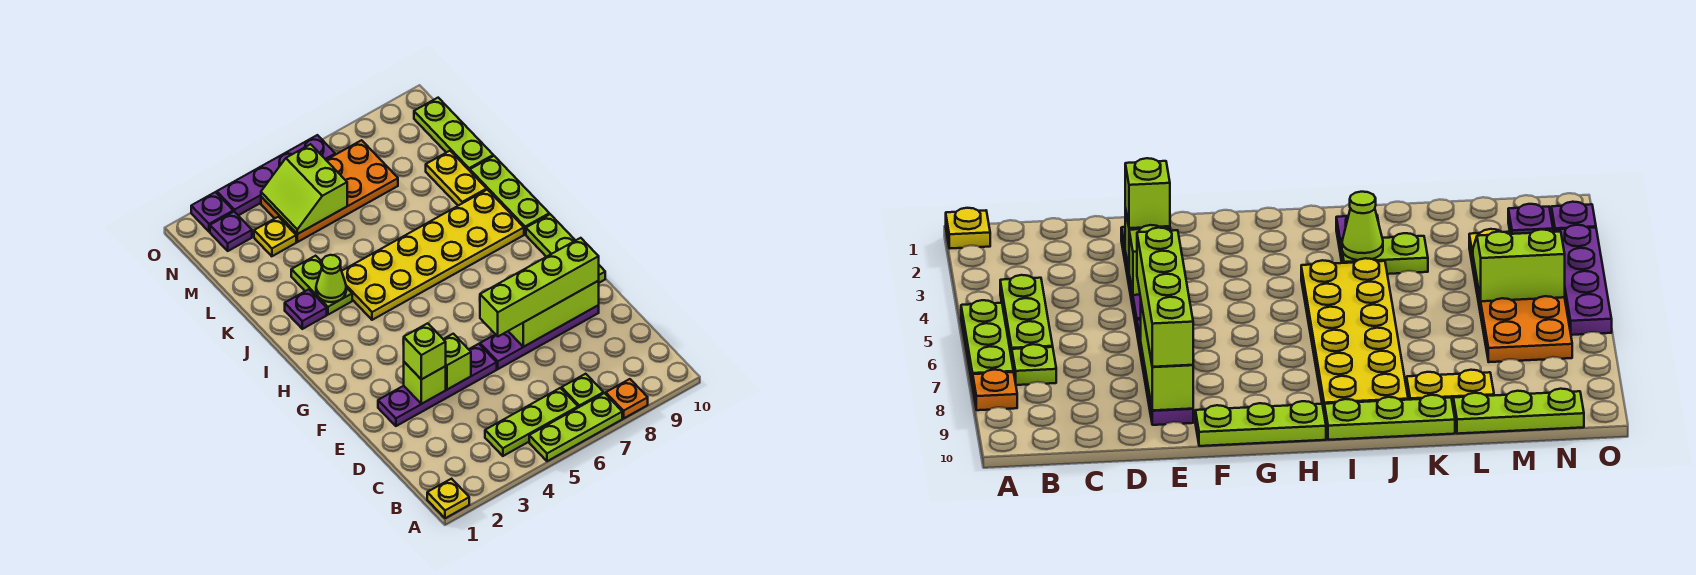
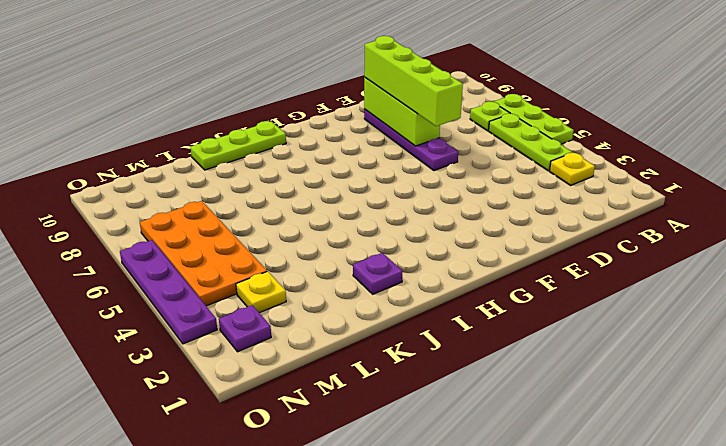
yellow plate B3 level 1 -> yellow plate A1 level 1
none -> orange plate A8 level 1
none -> purple plate E2:E5 level 1
none -> lime plate F10:H10 level 1

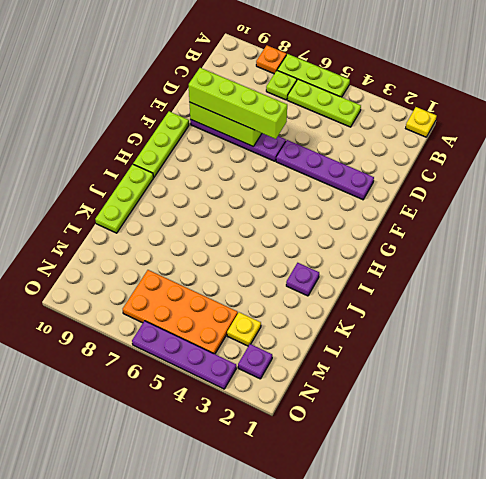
none -> yellow plate I4:J9 level 1
none -> lime plate J3:K3 level 1
none -> yellow plate K9:L9 level 1

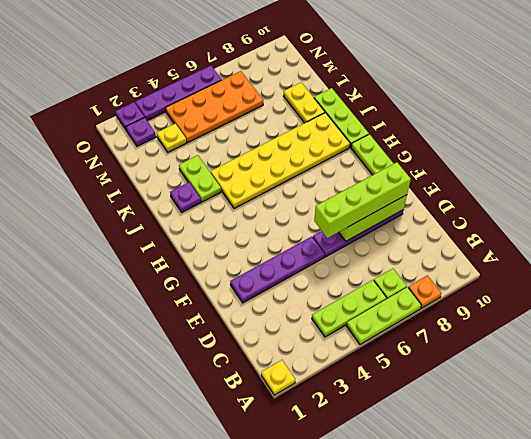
none -> lime plate L10:N10 level 1
none -> lime brick E3 level 2
none -> lime brick E4 level 2

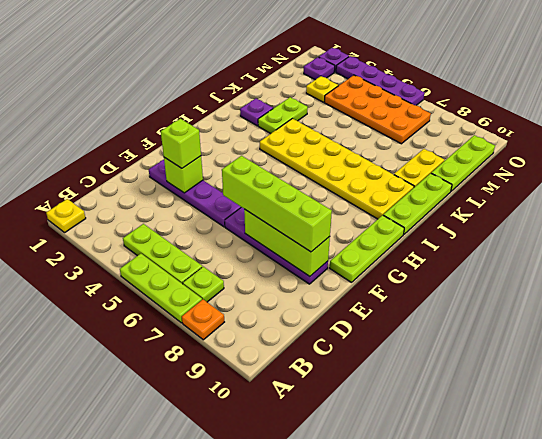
none -> lime brick E4 level 2
none -> lime cone J3 level 2
none -> lime slope M4:N5 level 2 top 5

